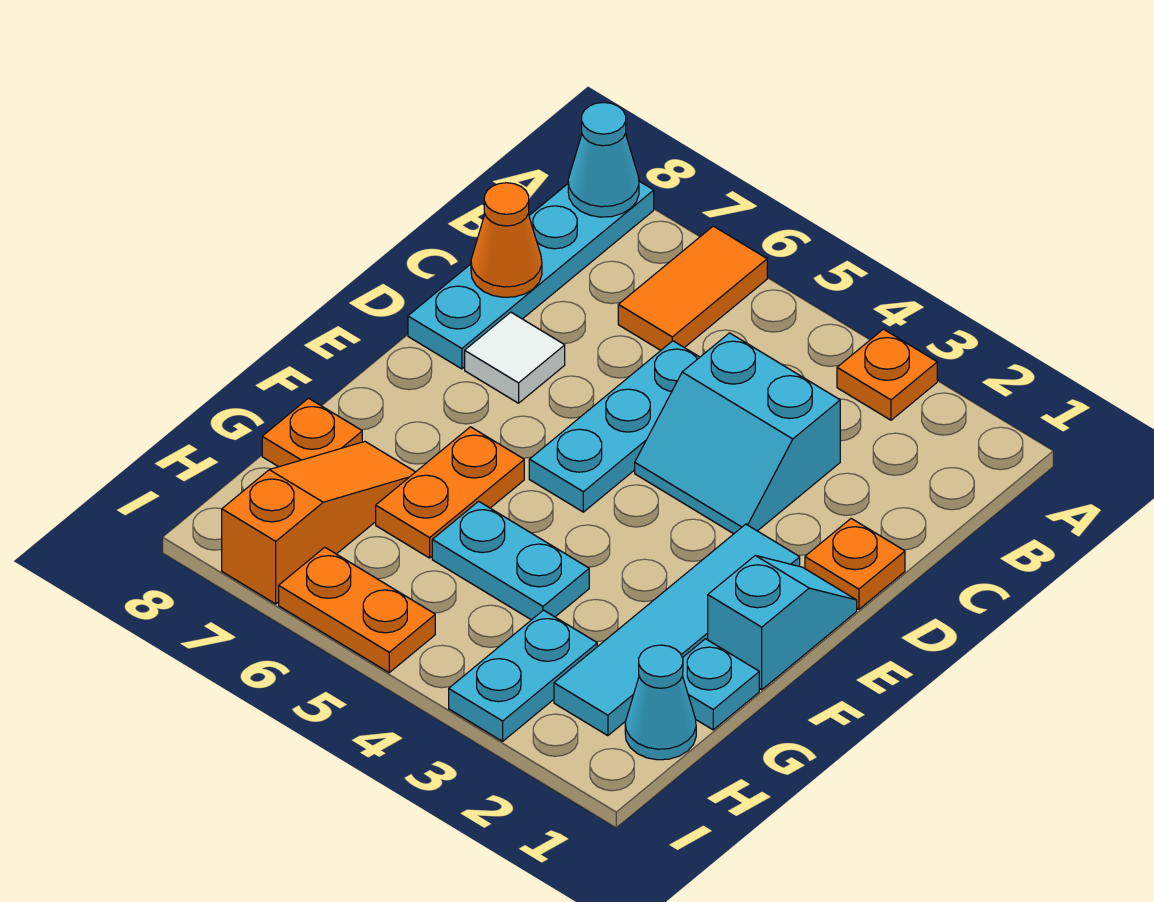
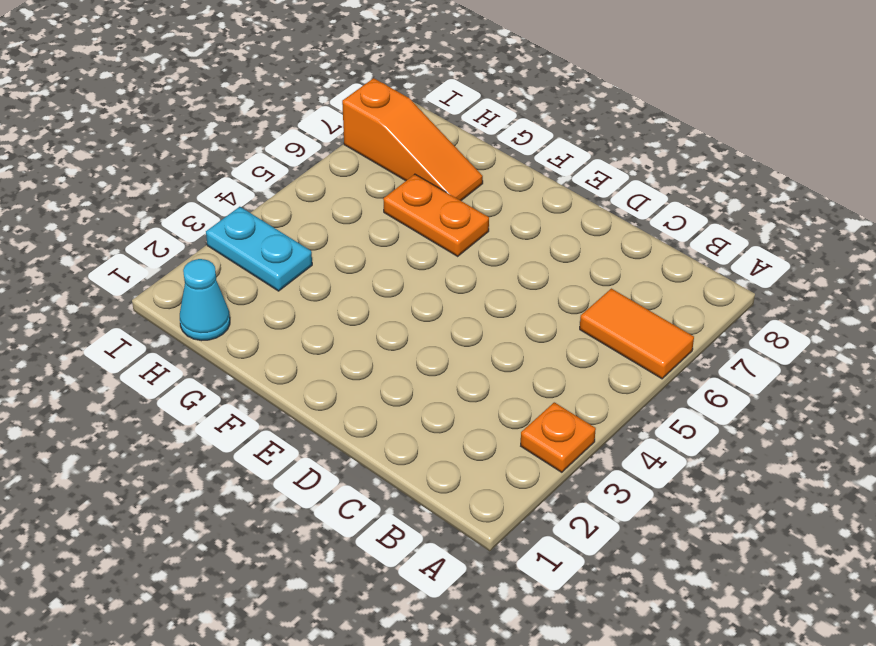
none -> cyan plate A8:D8 level 1
none -> cyan slope C3:D4 level 1 top C
none -> cyan plate C5:E5 level 1

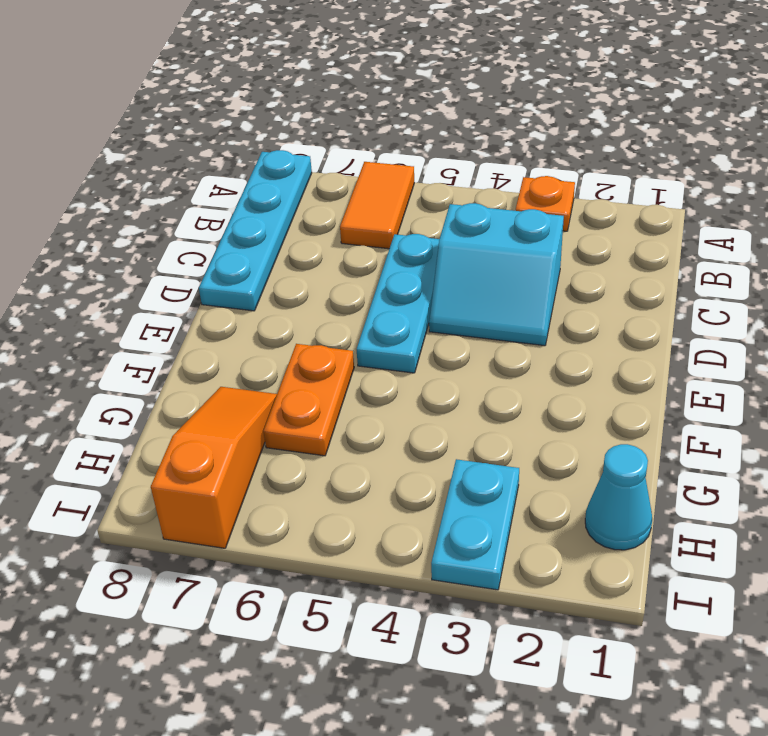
none -> orange plate D1 level 1
none -> white tile D7 level 1
none -> cyan slope E1:F1 level 1 top F

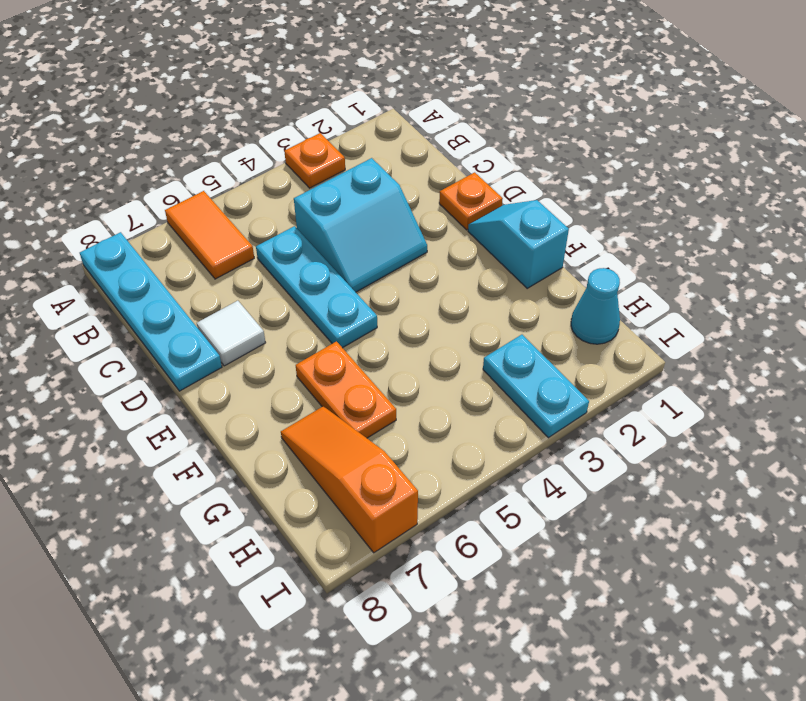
none -> cyan tile E2:H2 level 1
none -> cyan plate G1 level 1
none -> cyan plate G4:G5 level 1

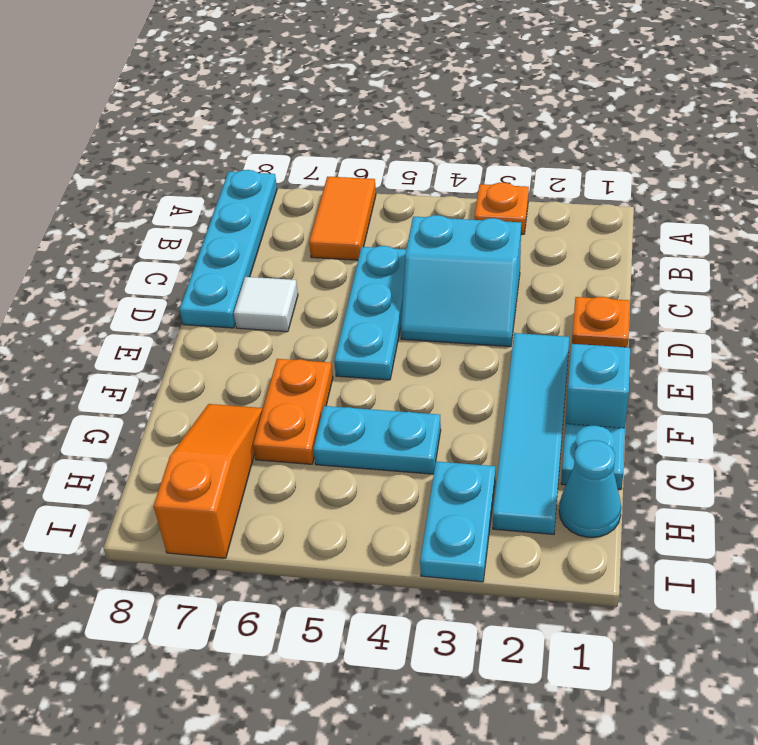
none -> orange plate G8 level 1
none -> orange plate I5:I6 level 1
none -> cyan cone A8 level 2

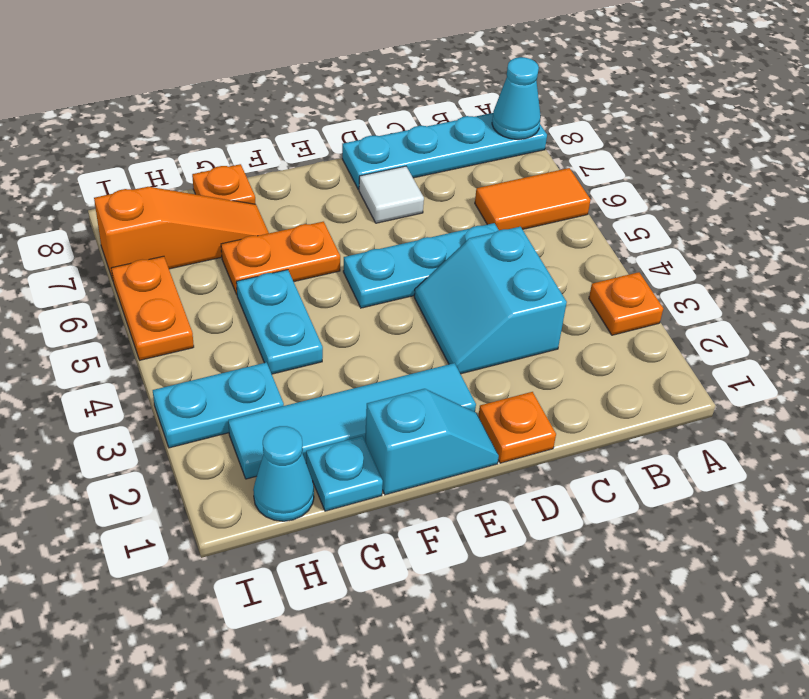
none -> orange cone C8 level 2

